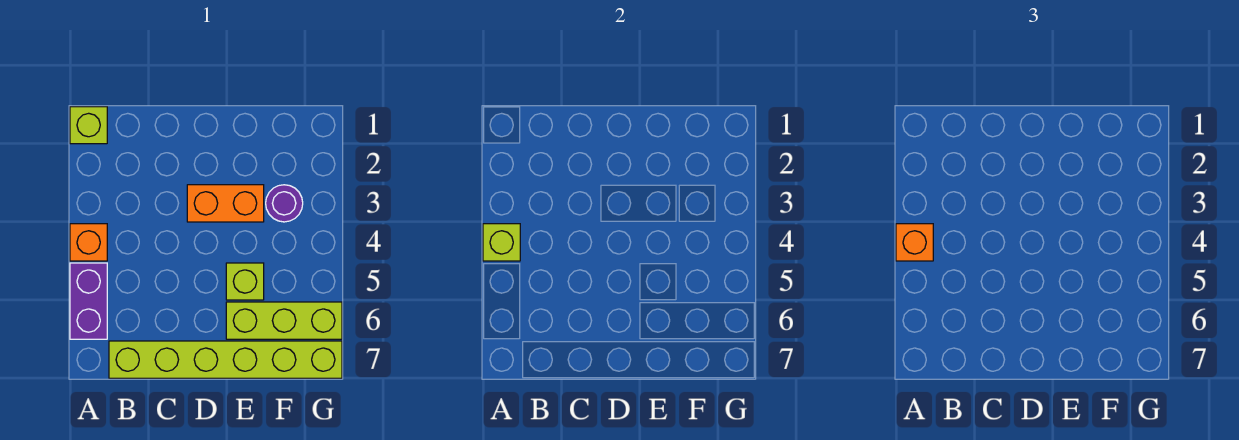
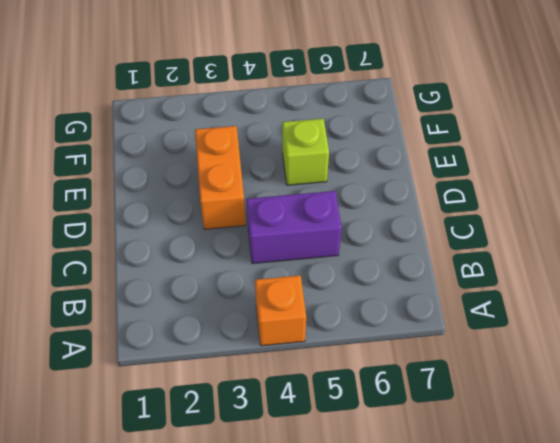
purple brick C4:C5 level 1 -> purple brick A5:A6 level 1
none -> lime brick A1 level 1
none -> lime brick B7:G7 level 1

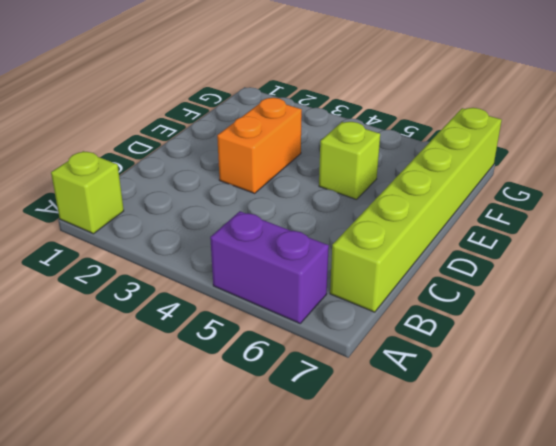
none -> orange brick A4 level 1
none -> lime brick E6:G6 level 1

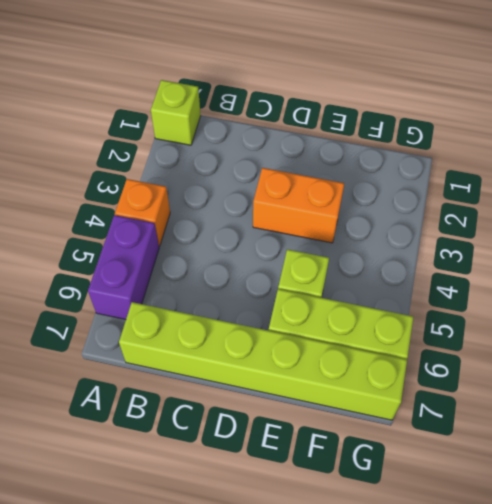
none -> purple round brick F3 level 1
none -> lime brick A4 level 2

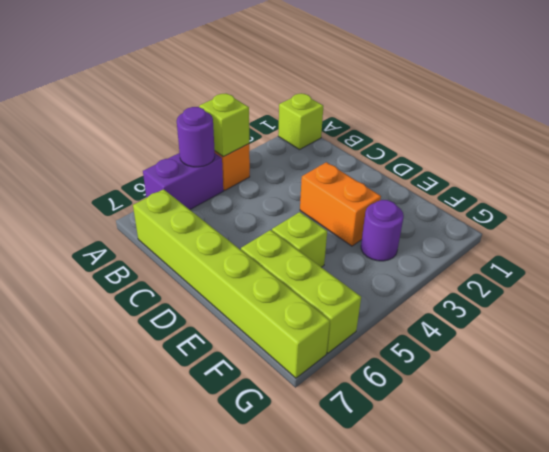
purple round brick A5 level 2 -> none
none -> orange brick A4 level 3

